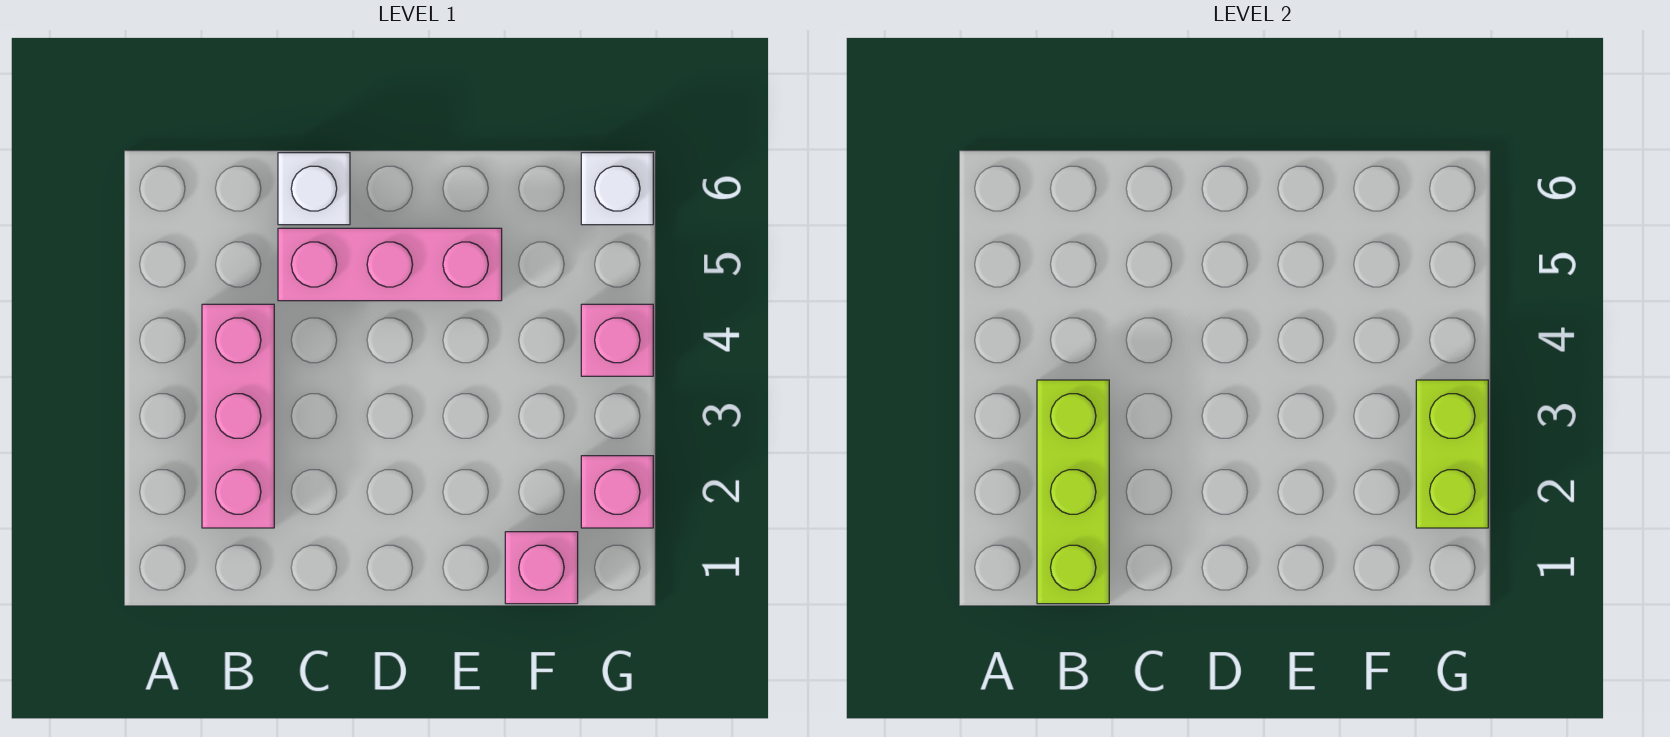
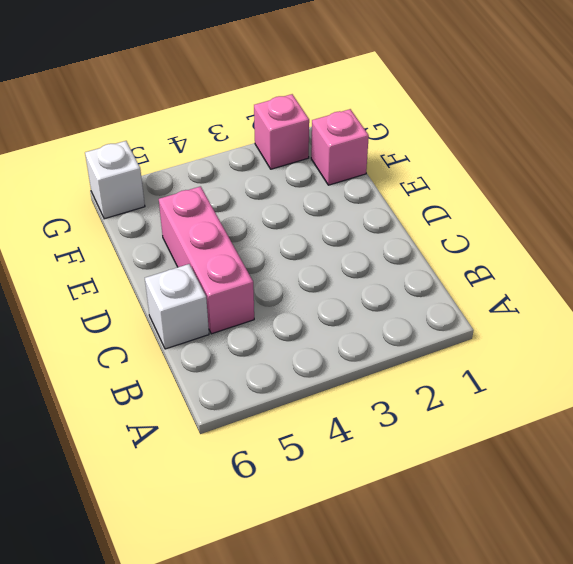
none -> pink brick B2:B4 level 1
none -> pink brick G4 level 1

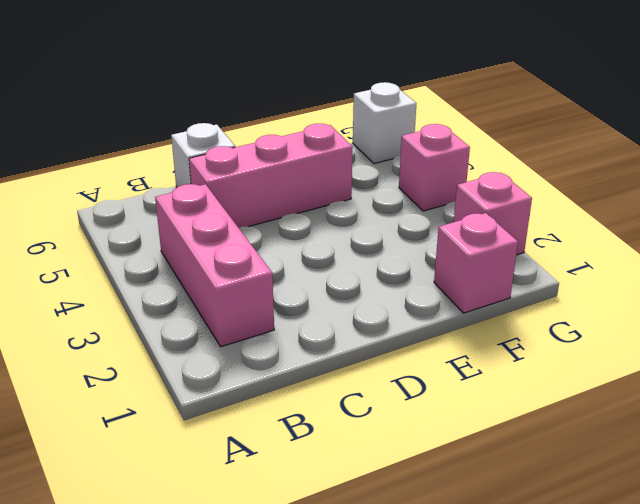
none -> lime brick B1:B3 level 2
none -> lime brick G2:G3 level 2

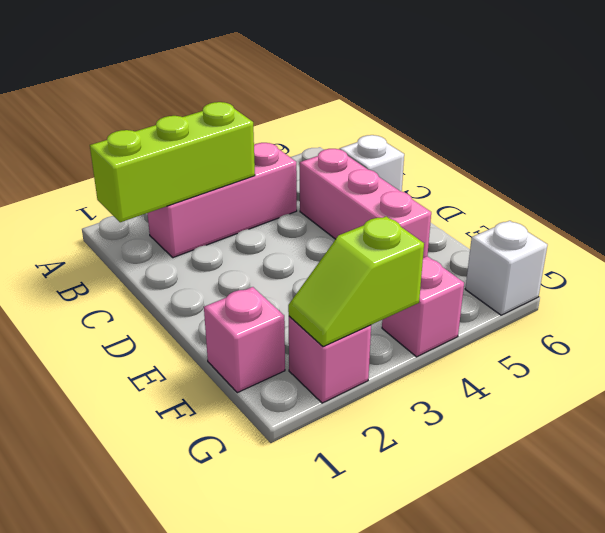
lime slope G2:G3 level 2 top 3 -> lime brick G2:G3 level 2

